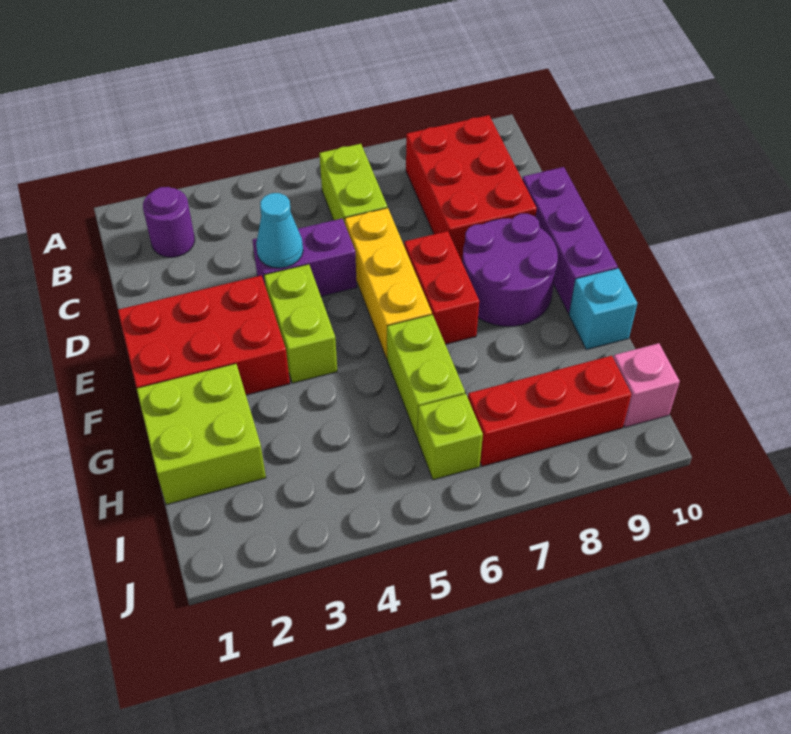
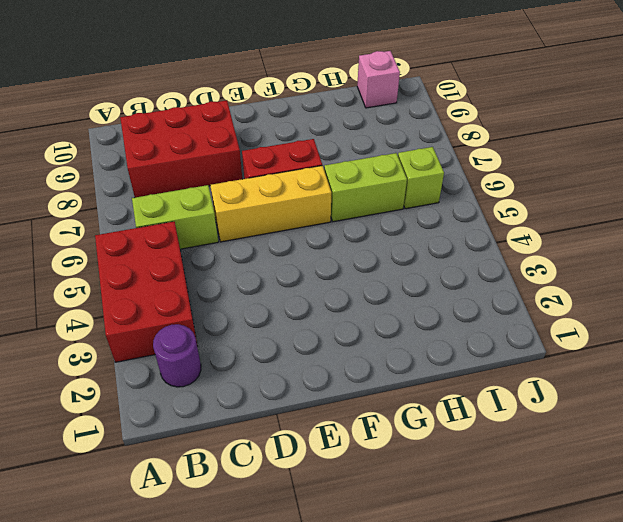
red brick A3:B5 level 1 -> red brick E1:F3 level 1
none -> purple brick D4:D5 level 1
none -> purple brick D10:F10 level 1
none -> lime brick E4:F4 level 1

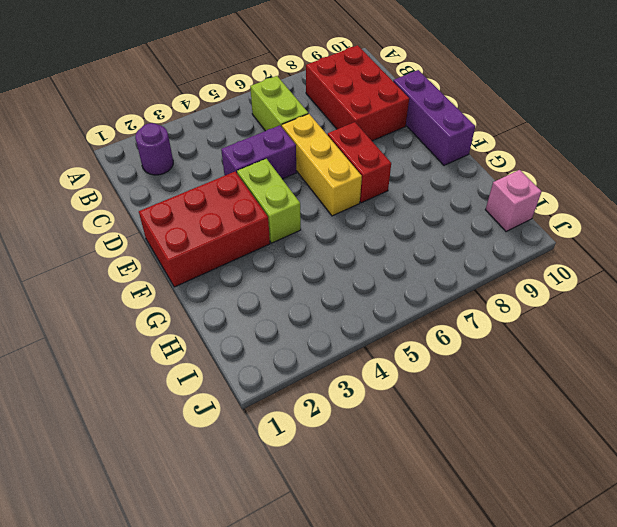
none -> purple round brick E8:F9 level 1
none -> lime brick G1:H2 level 1
none -> lime brick G6:H6 level 1

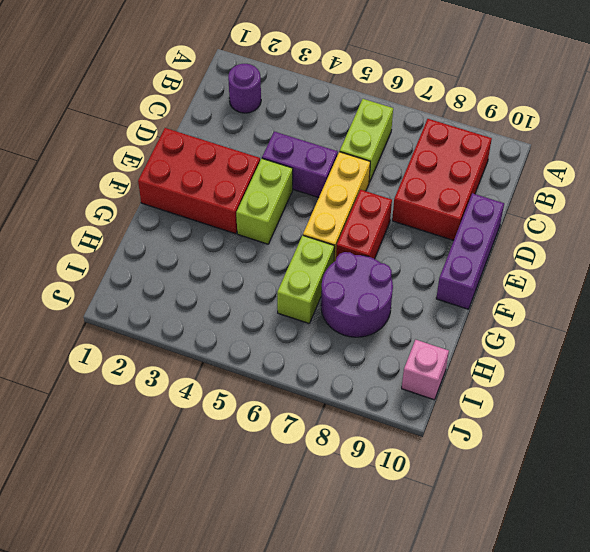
purple round brick G7:H8 level 1 -> purple round brick E8:F9 level 1
none -> lime brick G1:H2 level 1
none -> cyan brick G10 level 1
none -> lime brick I6 level 1

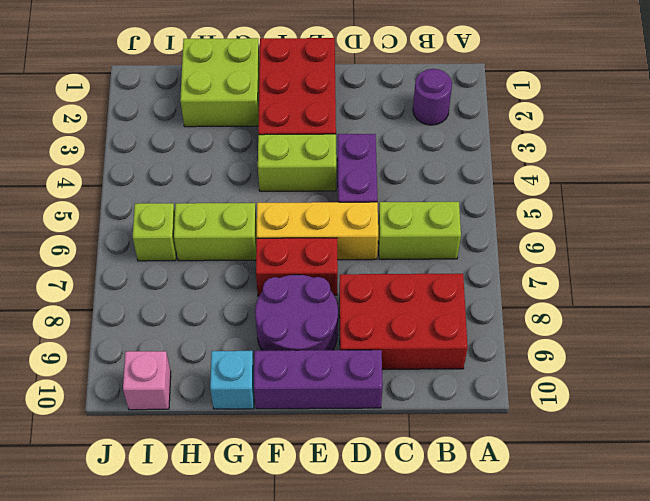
none -> red brick I7:I9 level 1
none -> cyan cone D4 level 2

